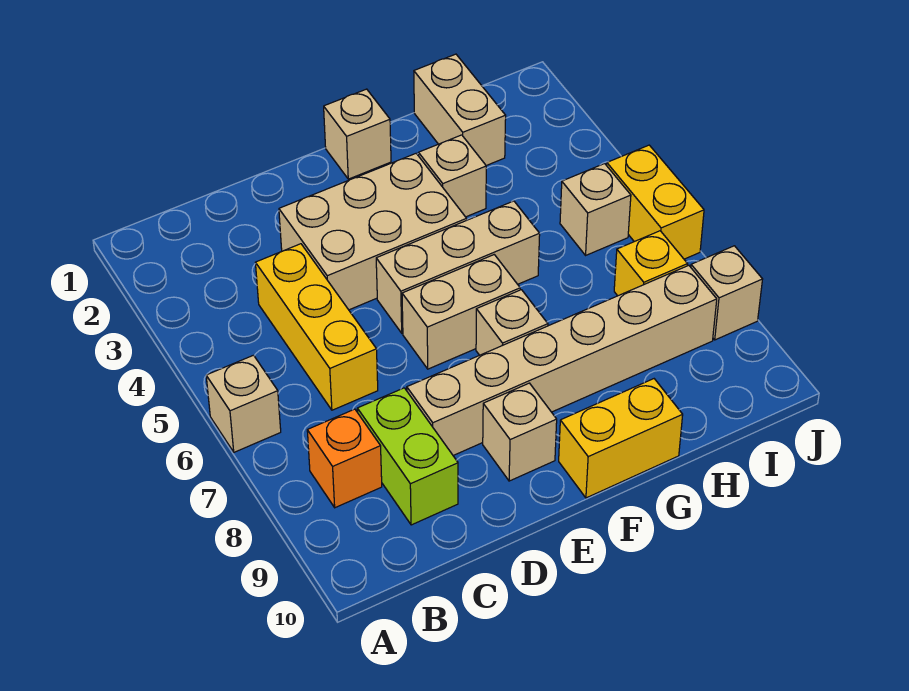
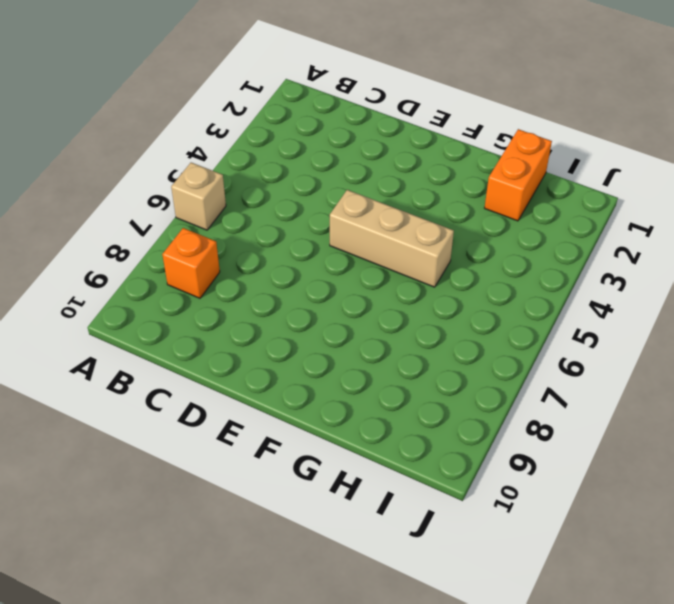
orange brick H1:H2 level 1 -> tan brick H1:H2 level 1
none -> yellow brick C4:C6 level 1
none -> lime brick C8:C9 level 1
none -> tan brick D3:F4 level 1

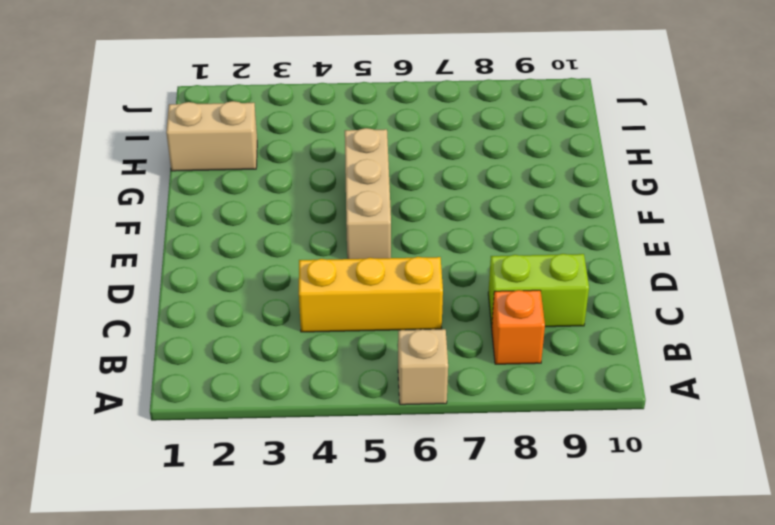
none -> tan brick D3:F4 level 1
none -> tan brick D8:I8 level 1
none -> tan brick E6:F6 level 1

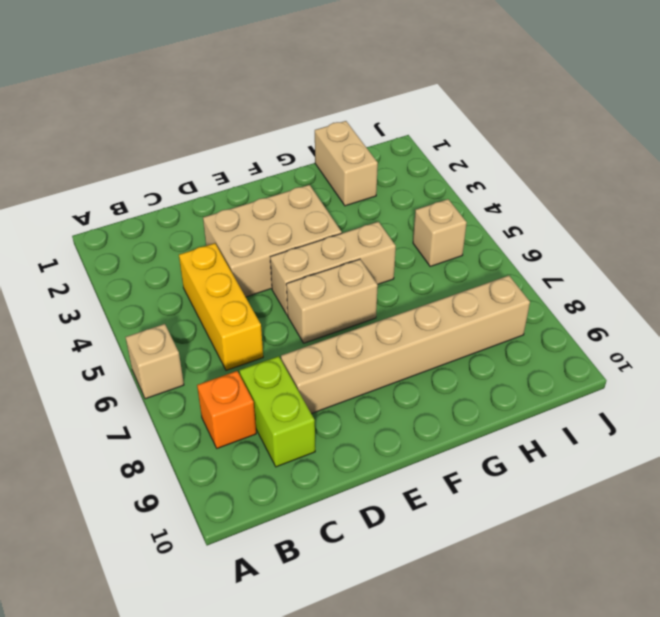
none -> tan brick E9 level 1
none -> tan brick F1 level 1
none -> tan brick F7 level 1

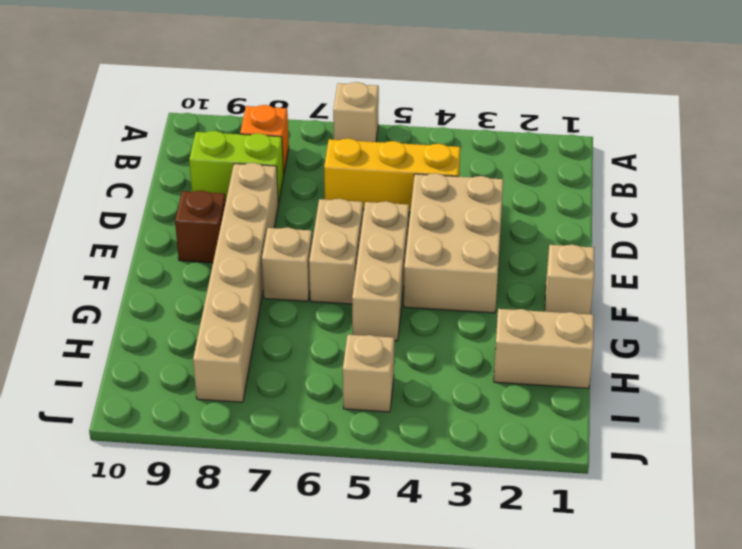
brown brick E9 level 1 -> tan brick E9 level 1
none -> yellow brick F10:G10 level 1
none -> tan brick G3 level 1
none -> yellow brick I7 level 1

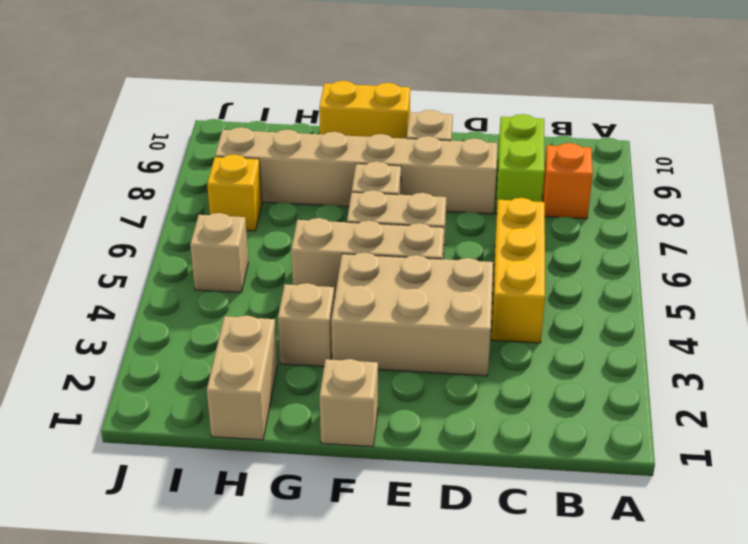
none -> tan brick A6 level 1
none -> yellow brick J5:J6 level 1
none -> tan brick J8 level 1

